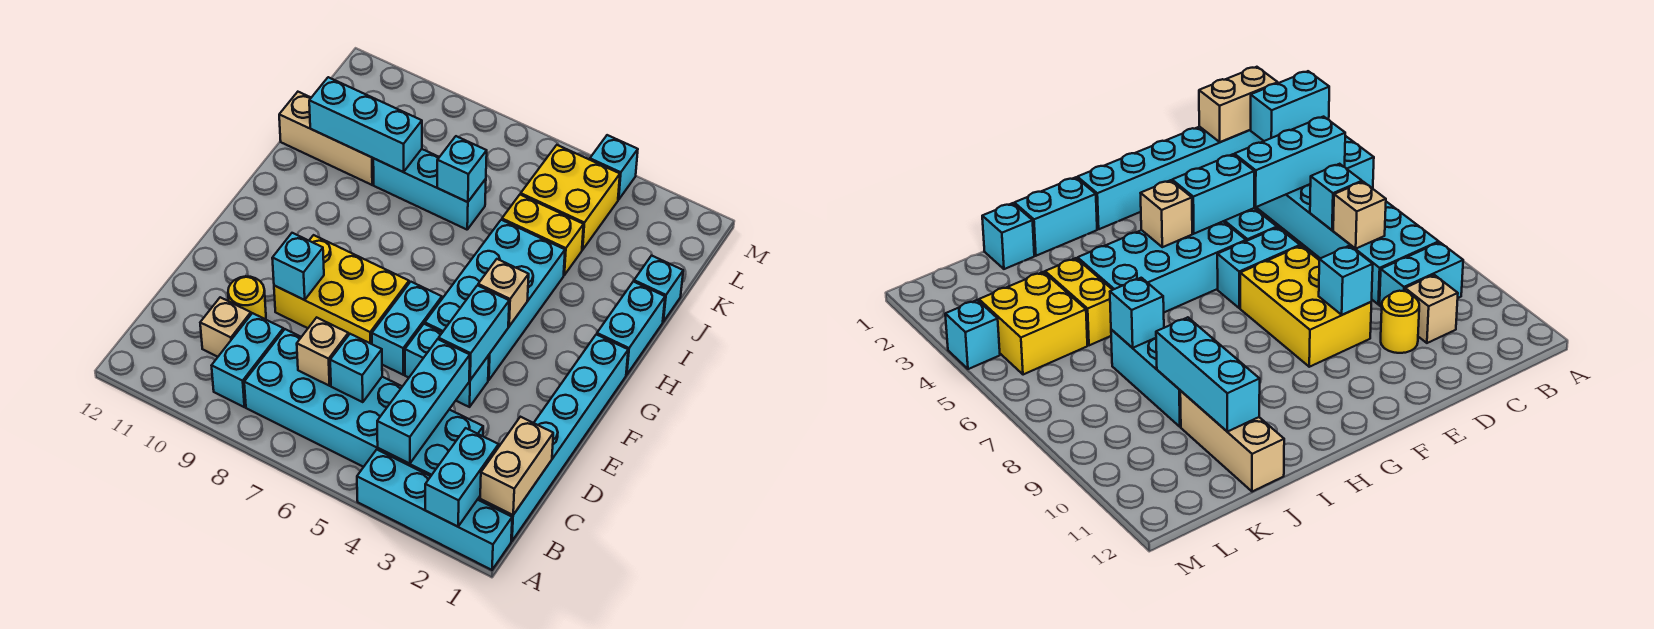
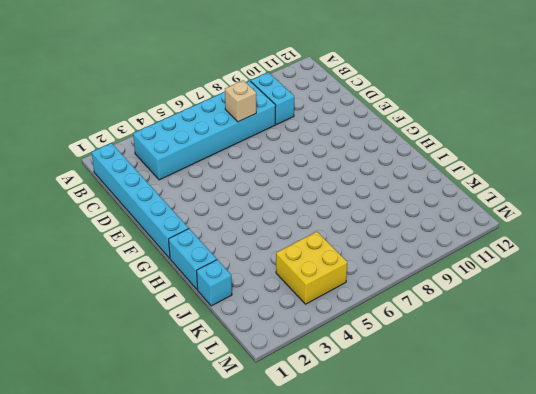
none -> cyan brick A1:A4 level 1
none -> tan brick C10 level 1
none -> yellow round brick D10 level 1

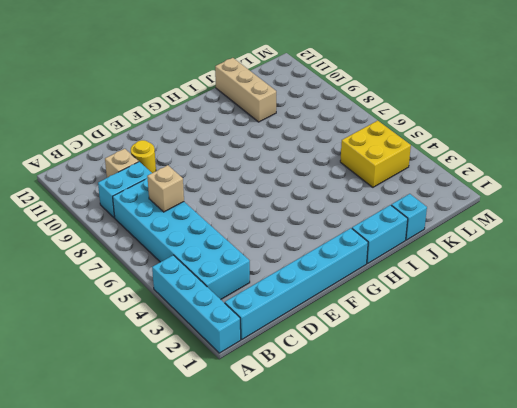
none -> cyan brick E4:E5 level 1
none -> cyan brick E6:F6 level 1
none -> yellow brick E7:F9 level 1

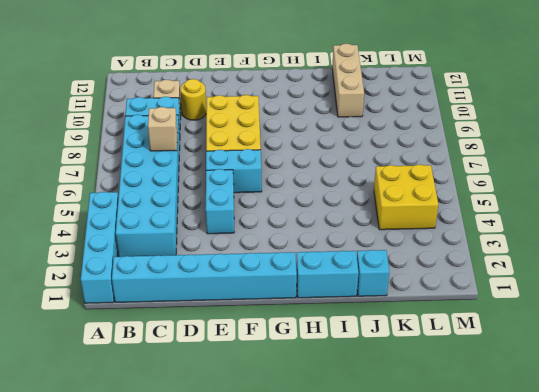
none -> cyan brick F4:I5 level 1
none -> yellow brick J4:J5 level 1
none -> cyan brick J7:J9 level 1

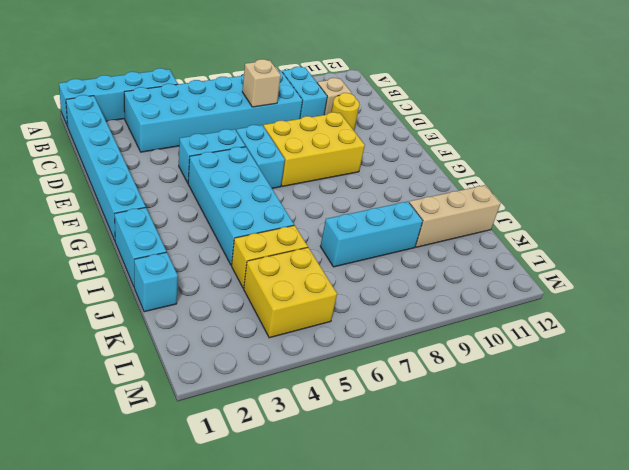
none -> cyan brick M4 level 1
none -> cyan brick A2:B2 level 2
none -> tan brick B1:C1 level 2

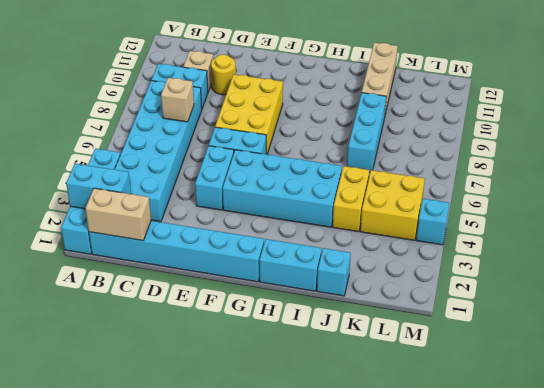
none -> cyan brick B4:D4 level 2
none -> cyan brick C6 level 2
none -> cyan brick E4:F4 level 2

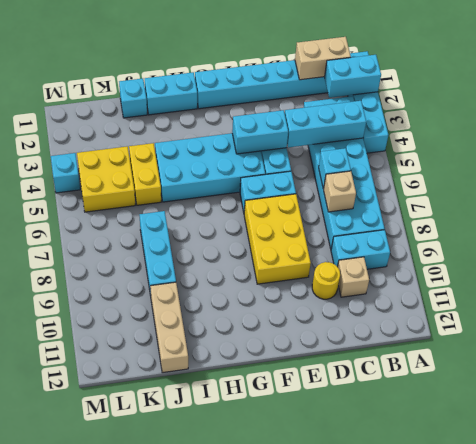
none -> cyan brick E9 level 2
none -> tan brick G4 level 2
none -> cyan brick J7 level 2

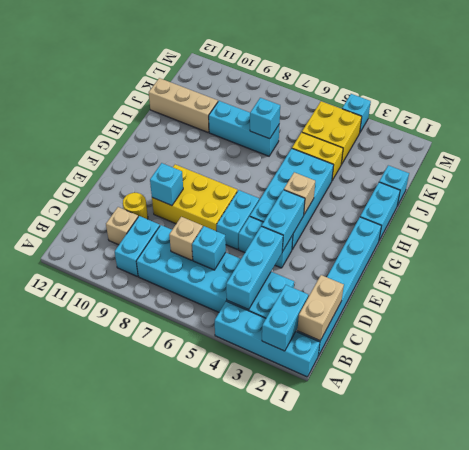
none -> cyan brick J9:J11 level 2

